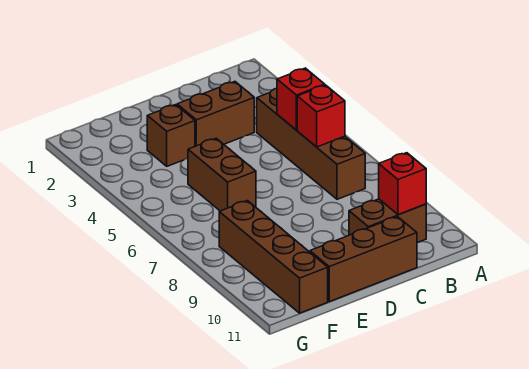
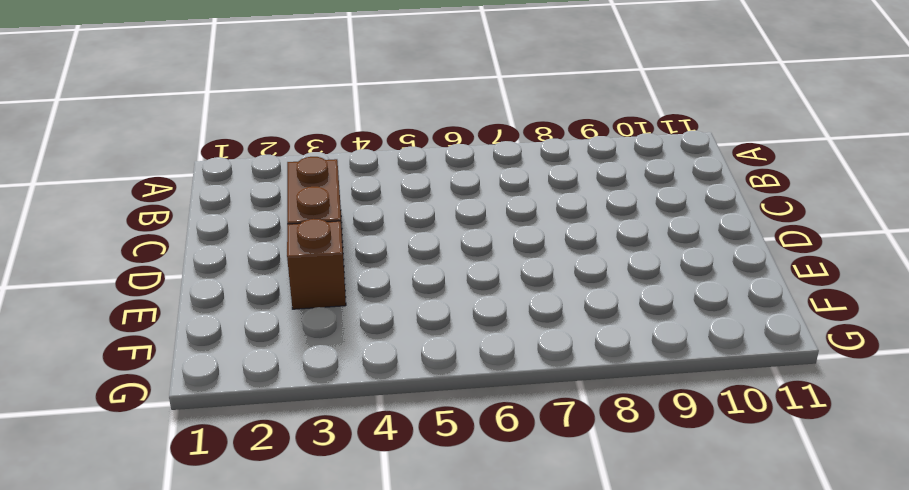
none -> brown brick B4:B7 level 1
none -> brown brick B10:C10 level 1

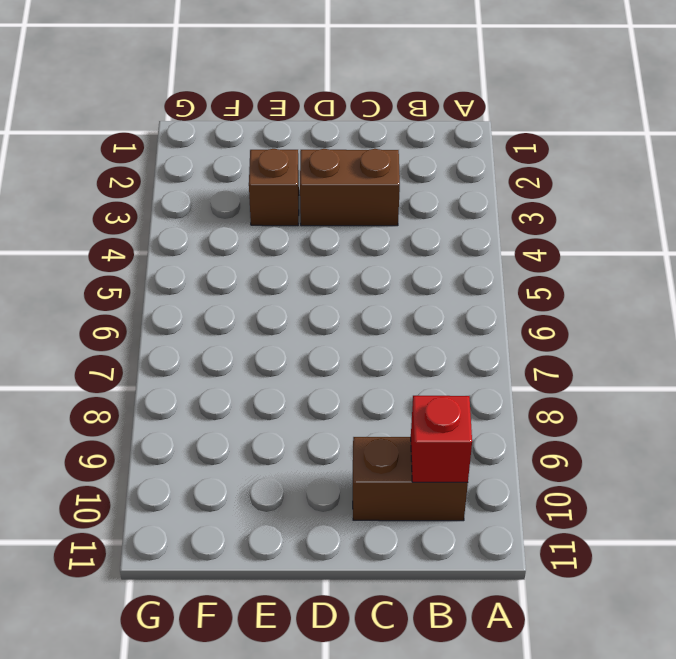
none -> brown brick B4:B7 level 1
none -> brown brick C11:E11 level 1

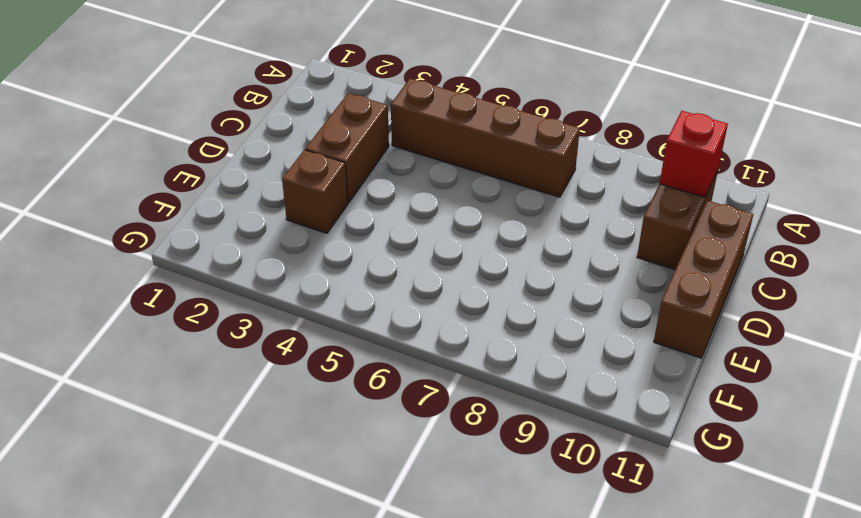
none -> brown brick E5:E6 level 1
none -> brown brick F8:F11 level 1

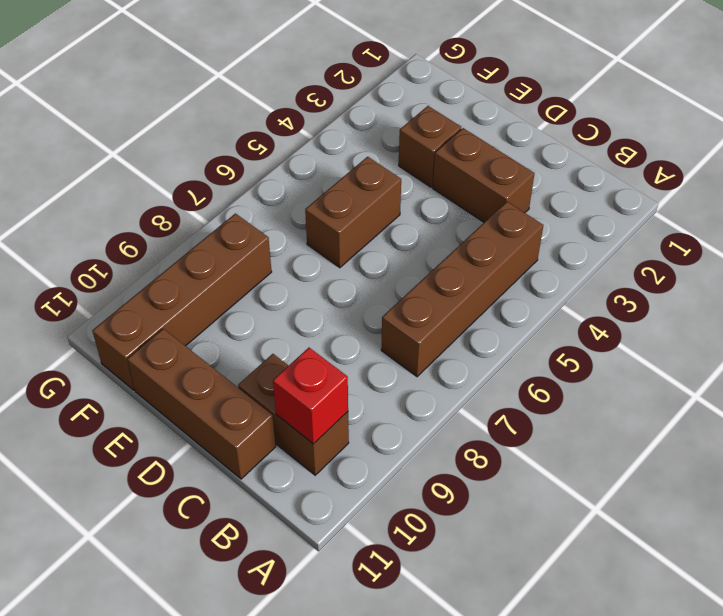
none -> red brick B5 level 2
none -> red brick B6 level 2

